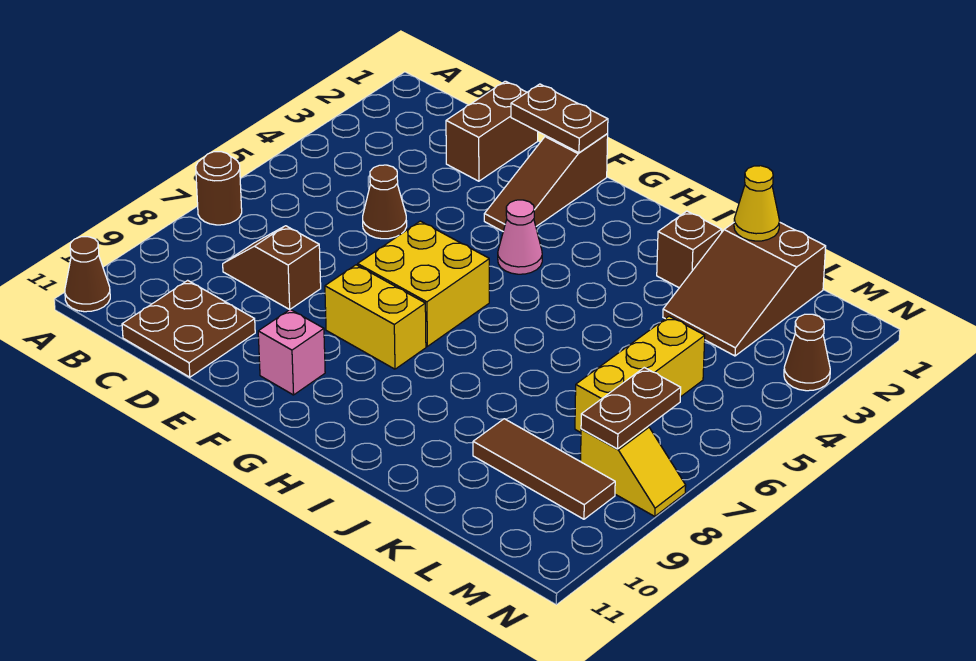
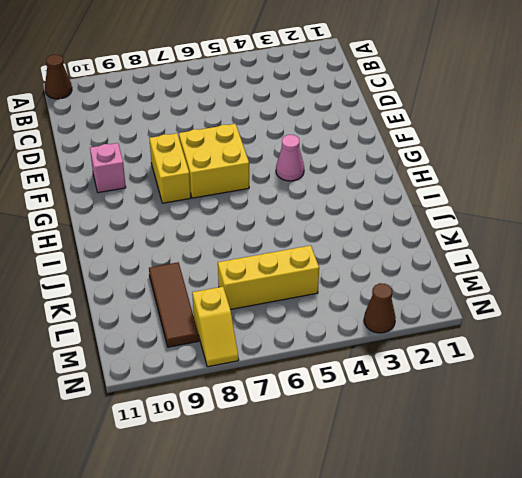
none -> brown round brick A7 level 1
none -> brown slope C8:D8 level 1 top D
none -> brown plate C10:D11 level 1

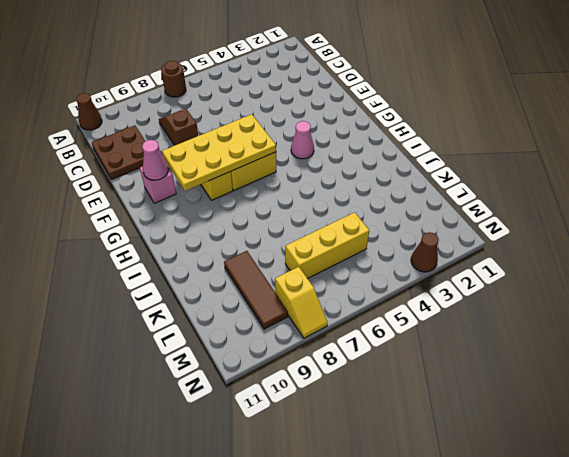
yellow plate F6:G9 level 2 -> none
pink cone F10 level 2 -> none
none -> brown brick D1:D2 level 1
none -> brown cone D5 level 1
none -> brown slope F1:F3 level 1 top 1

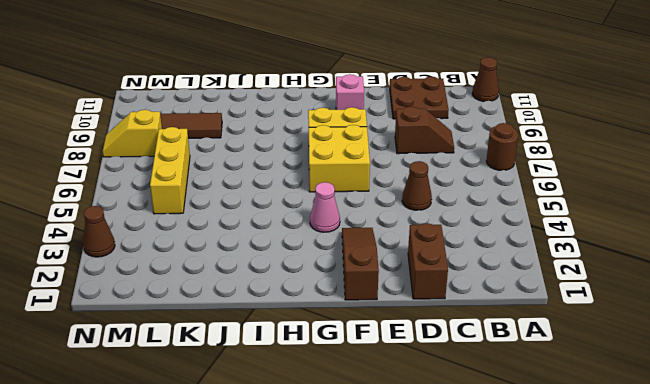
none -> brown brick J2 level 1
none -> brown slope K1:L3 level 1 top 1
none -> brown plate E1:F1 level 2

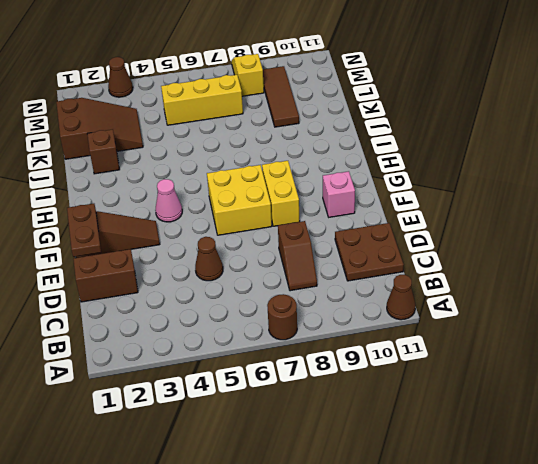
none -> yellow cone K1 level 2
none -> brown plate M7:M8 level 2

